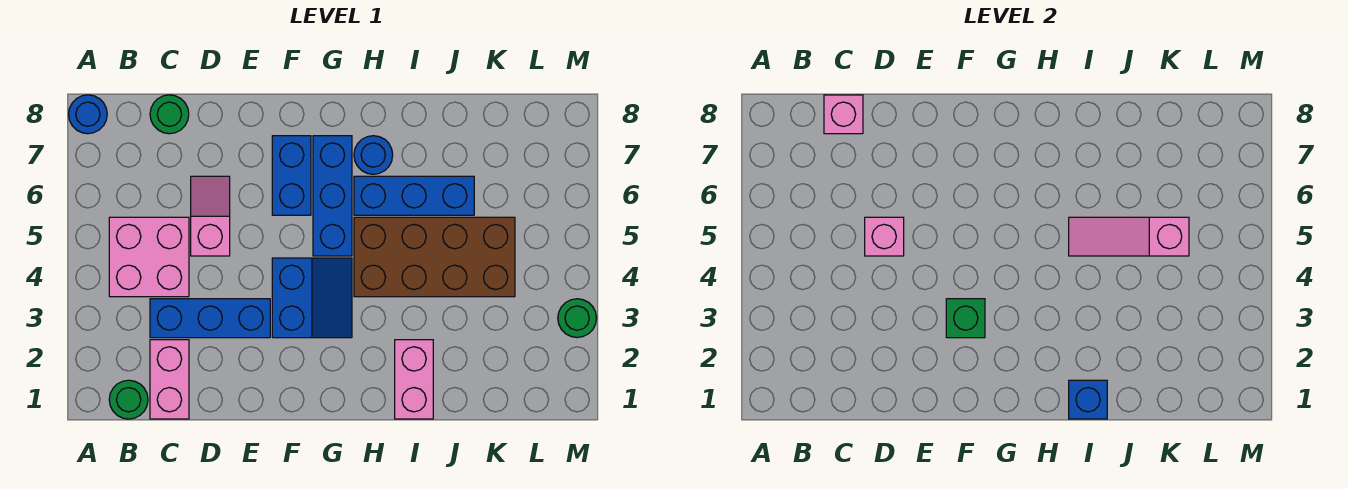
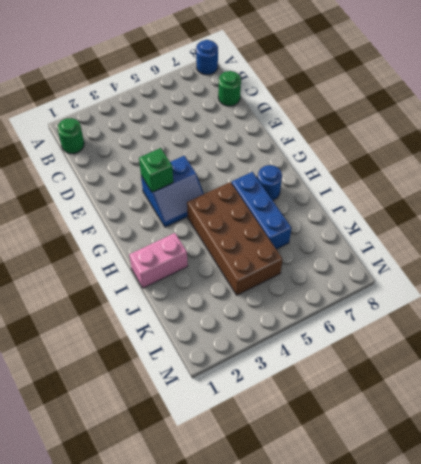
none -> pink brick B4:C5 level 1
none -> pink brick C1:C2 level 1
none -> blue brick C3:E3 level 1

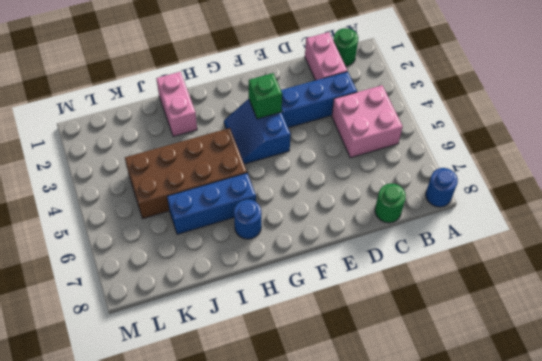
none -> pink slope D5:D6 level 1 top 5
none -> blue brick F6:F7 level 1
none -> blue brick G5:G7 level 1

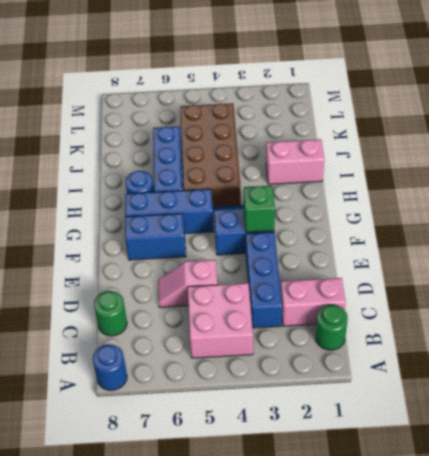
none -> green round brick M3 level 1
none -> pink brick C8 level 2
none -> pink brick D5 level 2

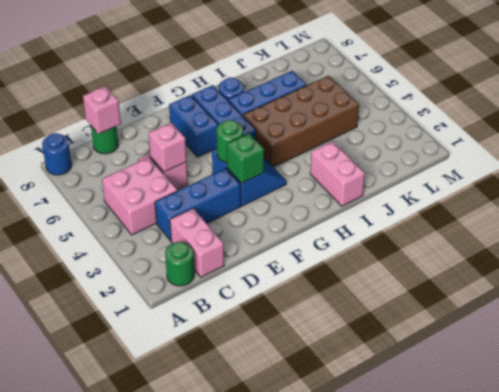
green round brick F4 level 2 -> green round brick M3 level 1
none -> blue brick I1 level 2
none -> pink slope I5:K5 level 2 top K

